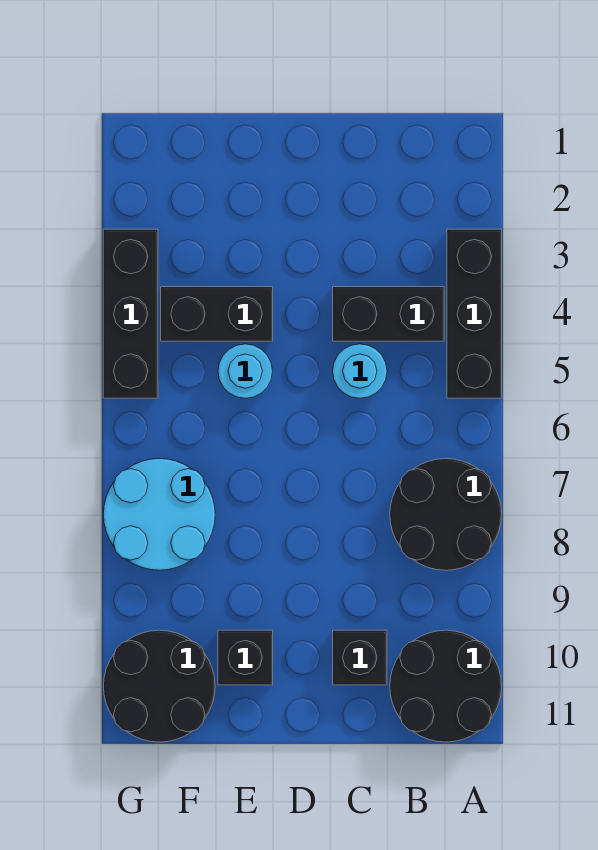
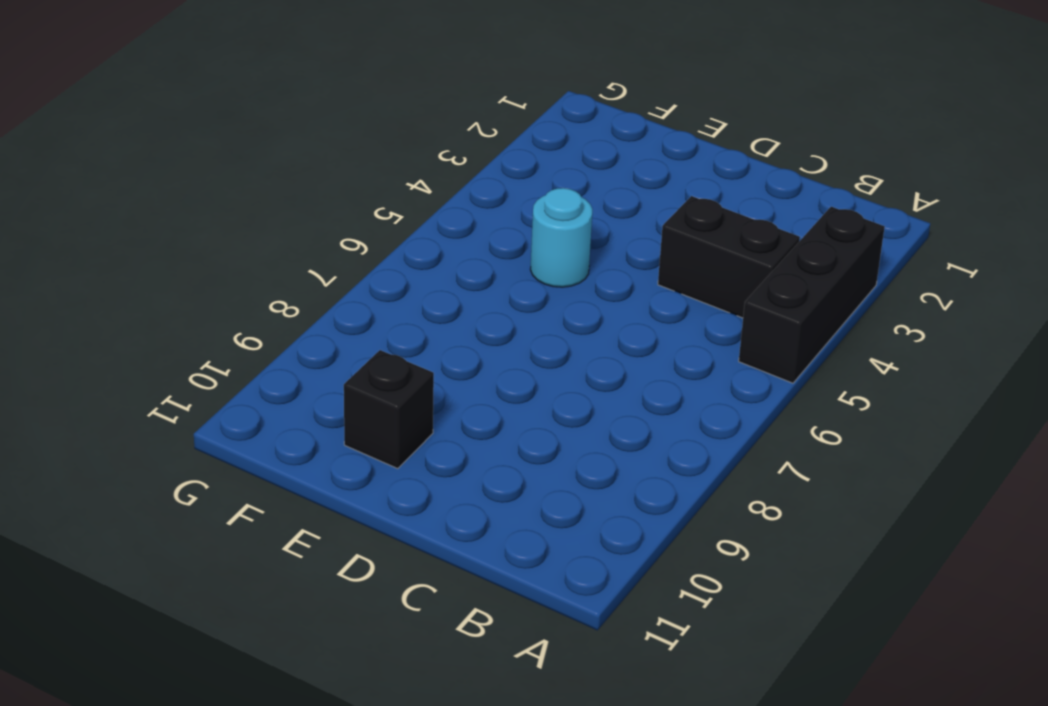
none -> black round brick A7:B8 level 1
none -> black round brick A10:B11 level 1
none -> cyan round brick C5 level 1

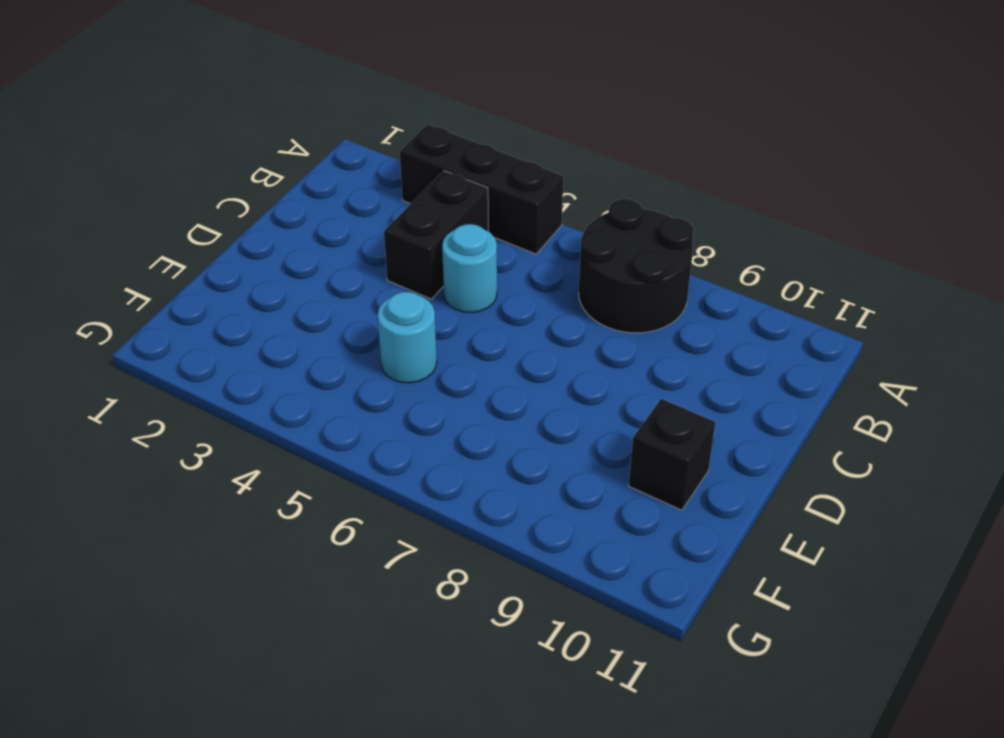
none -> black round brick A10:B11 level 1
none -> black brick C10 level 1
none -> black brick E4:F4 level 1

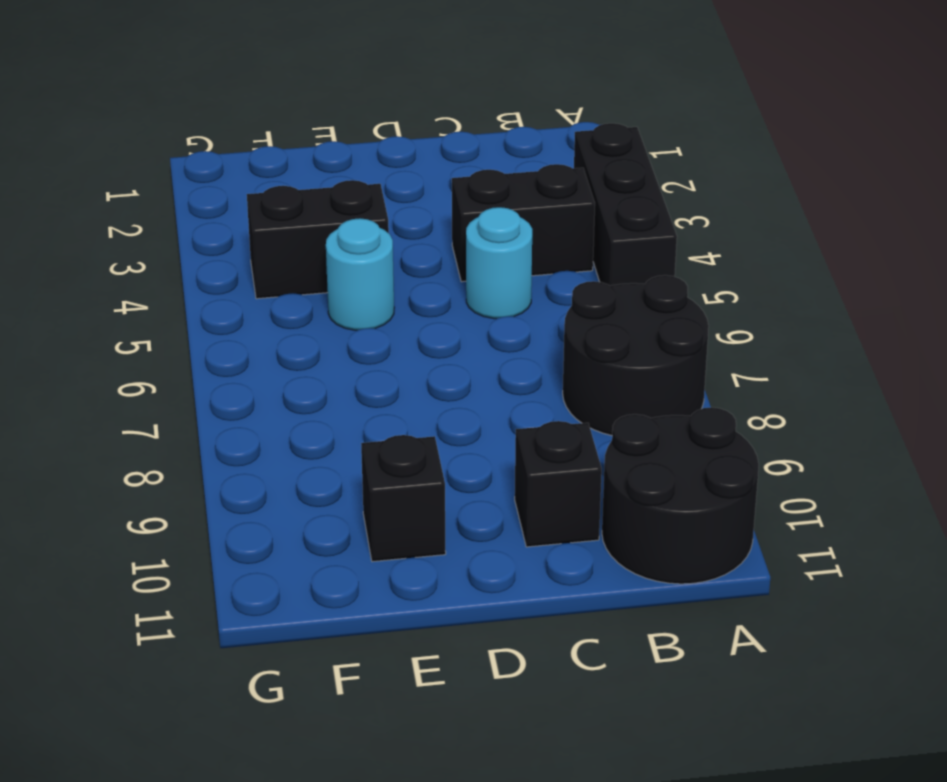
none -> cyan round brick F7:G8 level 1
none -> black round brick F10:G11 level 1
none -> black brick G3:G5 level 1

